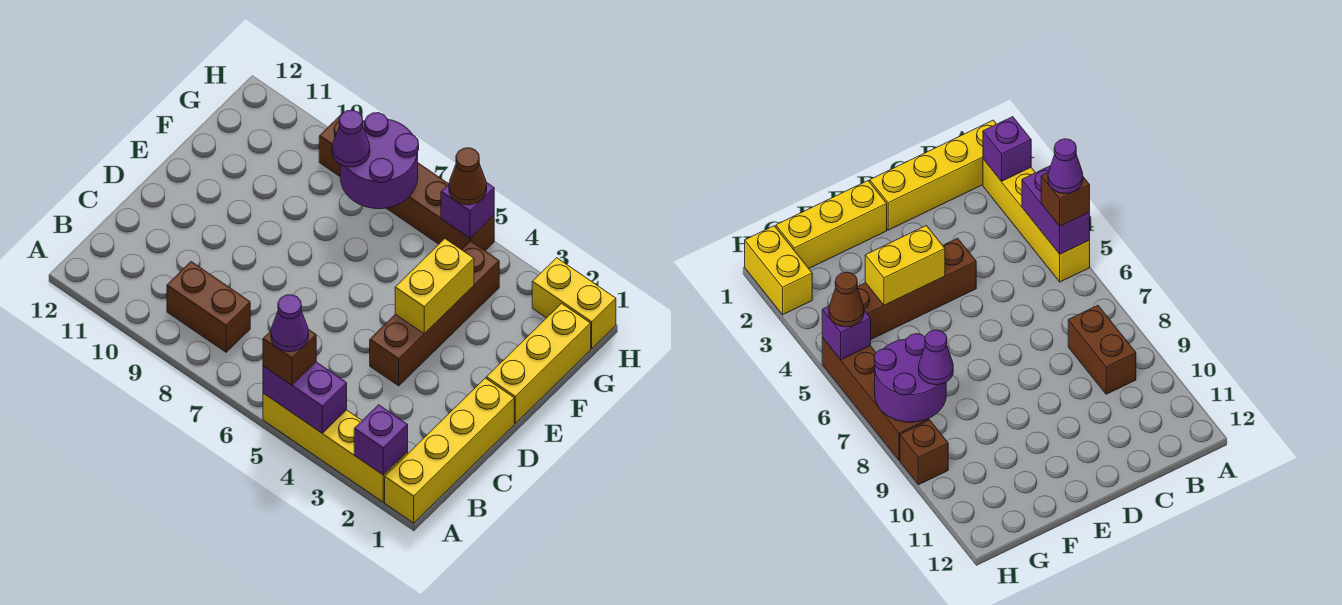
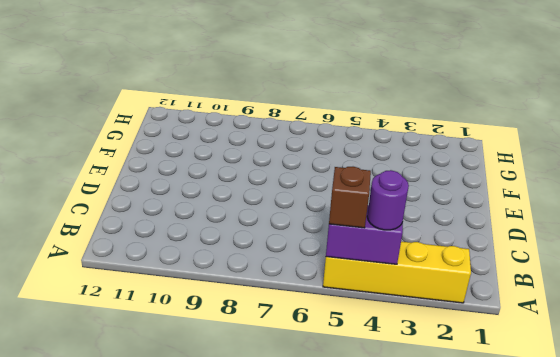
purple round brick A4 level 3 -> none
none -> yellow brick A1:D1 level 1
none -> brown brick B8:B9 level 1
none -> brown brick D4:G4 level 1

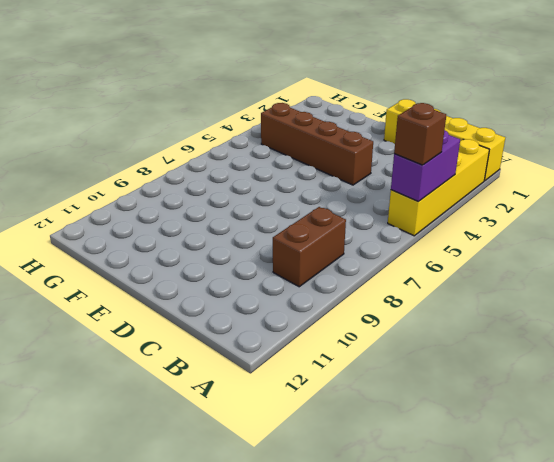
none -> yellow brick E1:G1 level 1
none -> yellow brick H1:H2 level 1
none -> brown brick H5:H8 level 1

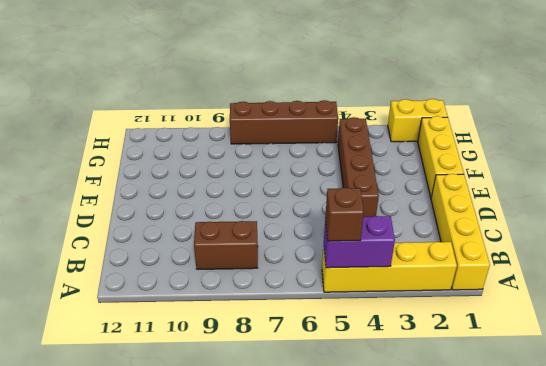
none -> brown brick H9 level 1
none -> purple brick A2 level 2
none -> yellow brick E4:F4 level 2

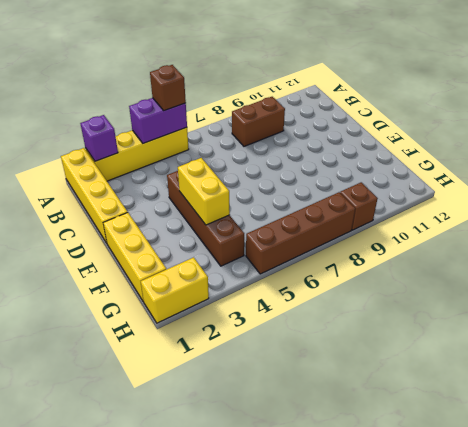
none -> purple round brick G7:H8 level 2
none -> purple brick H5 level 2
none -> purple cone G8 level 3

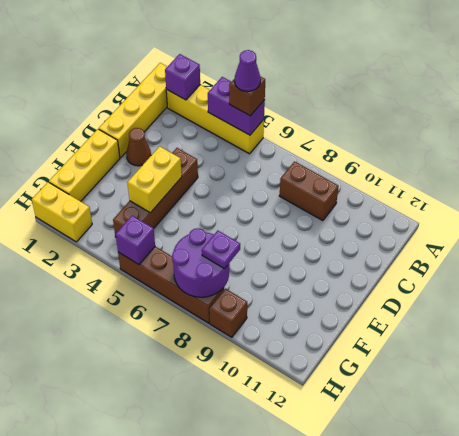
brown cone D2 level 1 -> brown cone H5 level 3
purple plate G8 level 3 -> purple cone G8 level 3

